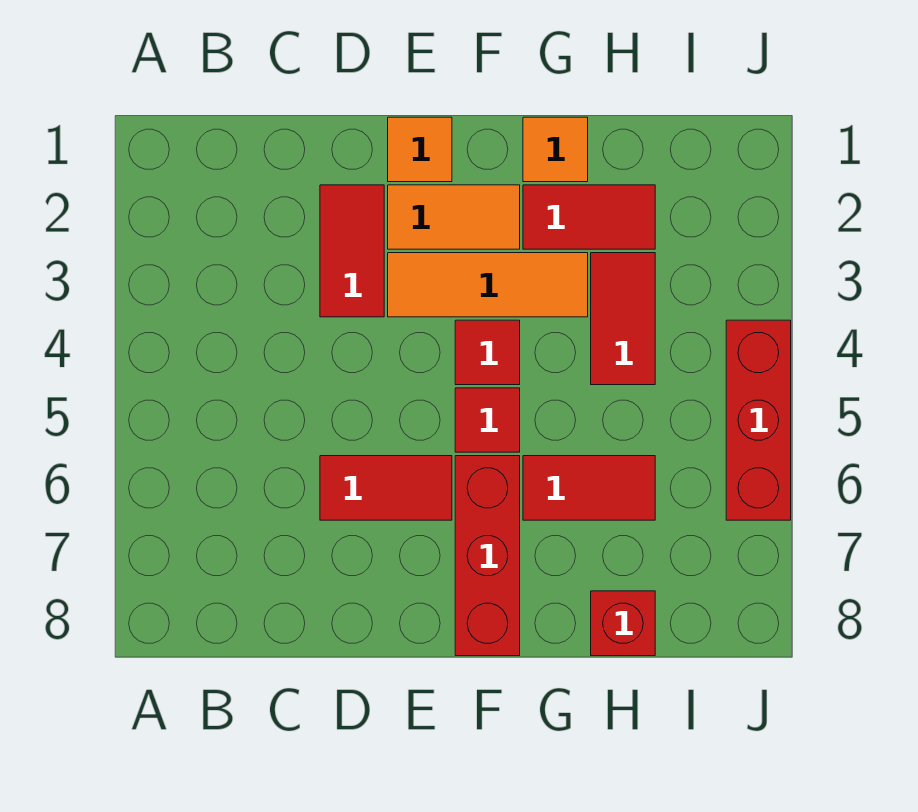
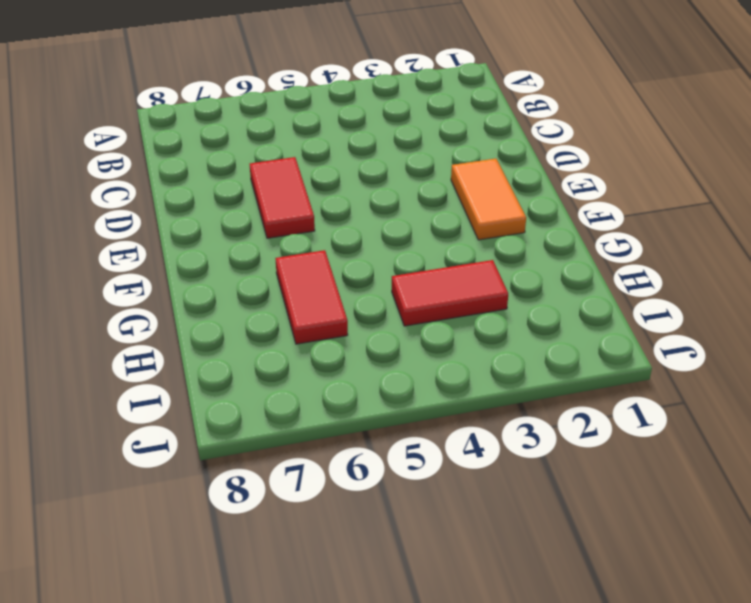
none -> red tile D2:D3 level 1
none -> orange tile E1 level 1
none -> orange tile E3:G3 level 1

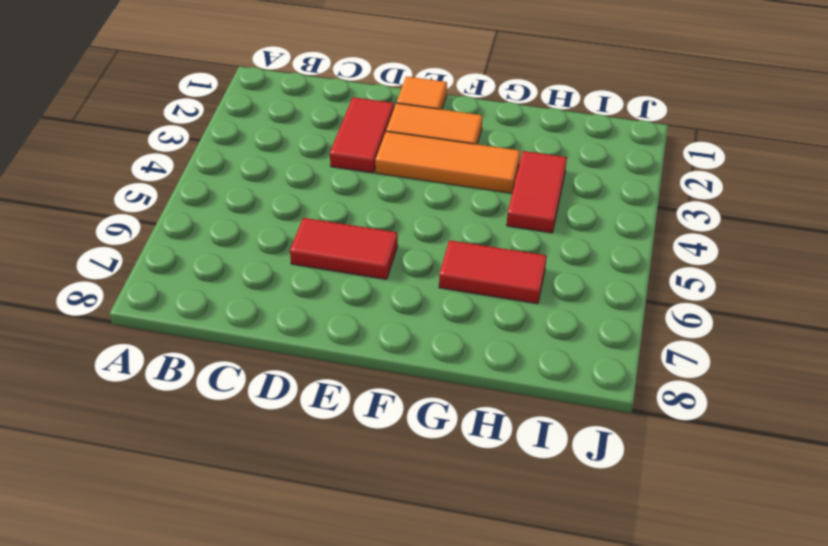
none -> red tile F4 level 1
none -> red tile F5 level 1
none -> red brick F6:F8 level 1

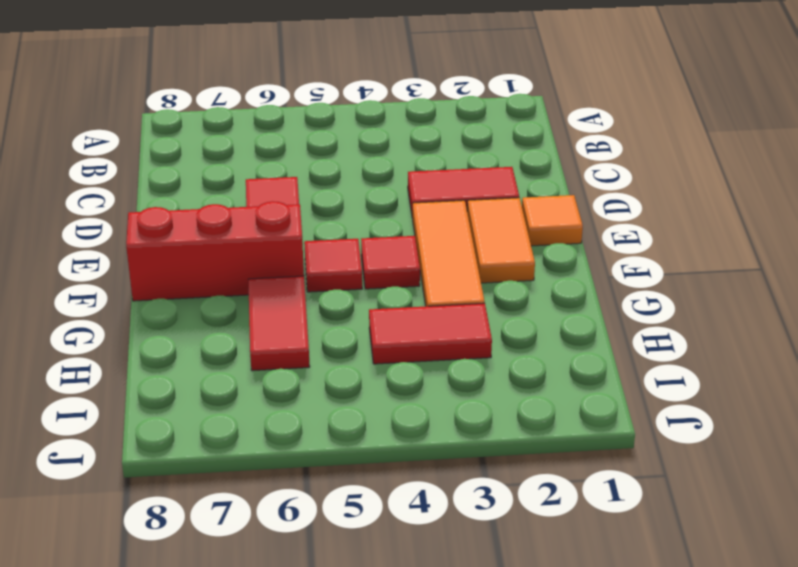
none -> orange tile G1 level 1
none -> red tile G2:H2 level 1
none -> red brick H8 level 1

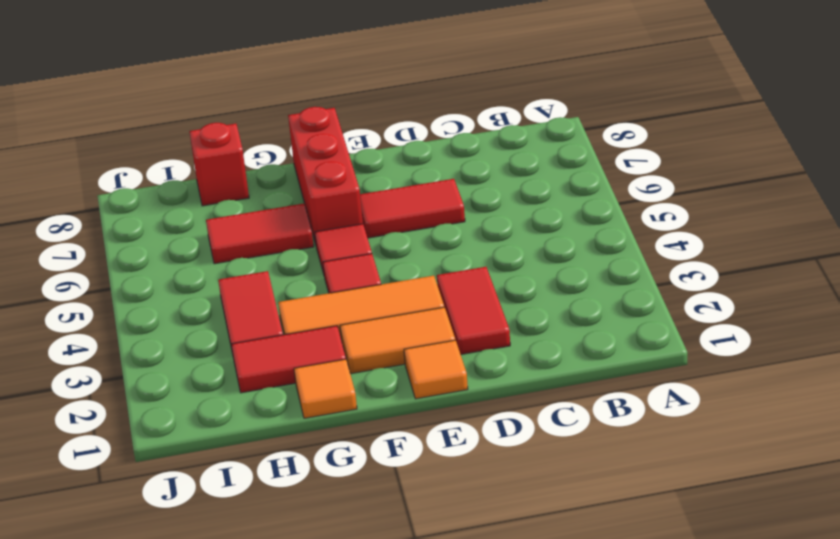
none -> red brick J4:J6 level 1

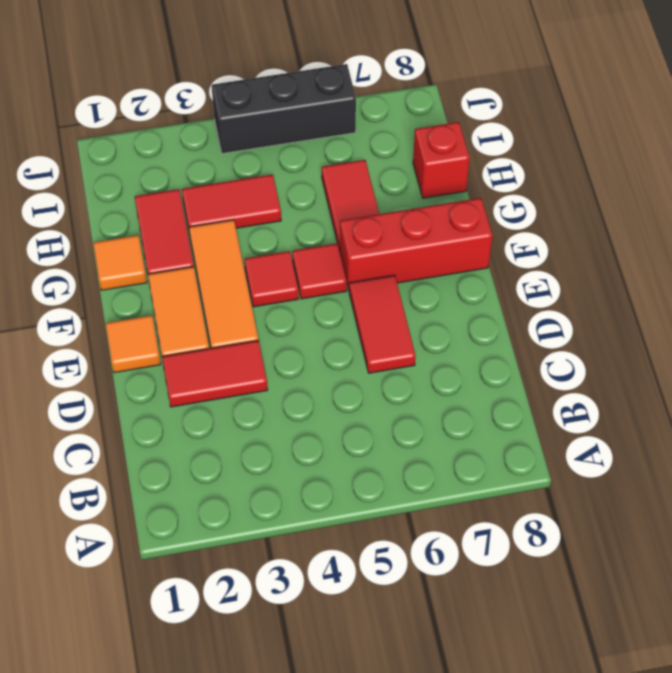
black brick J4:J6 level 1 -> red brick J4:J6 level 1

